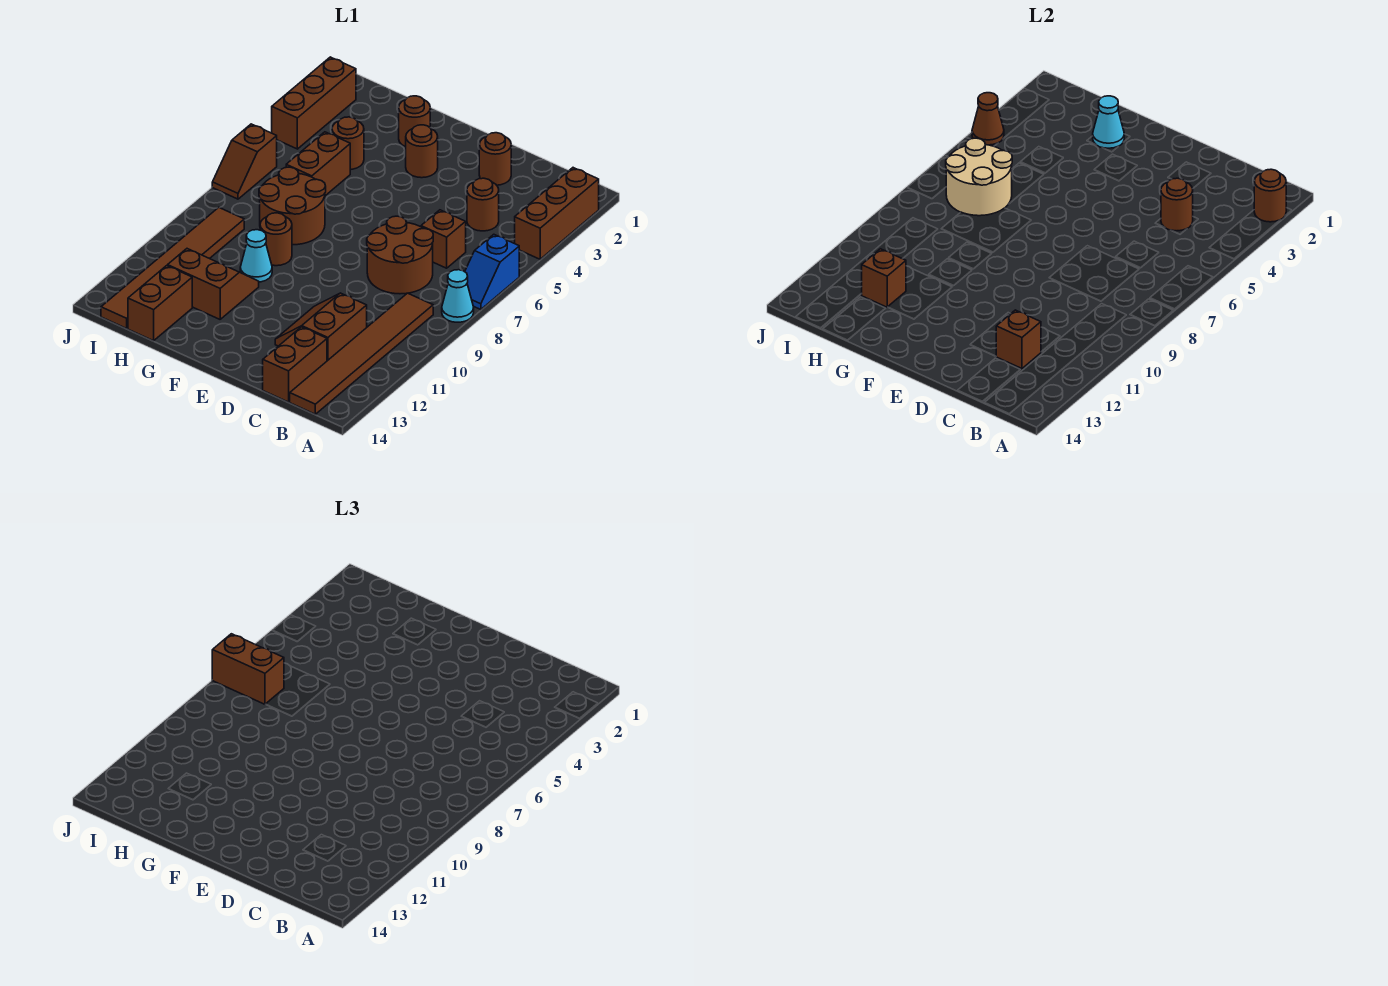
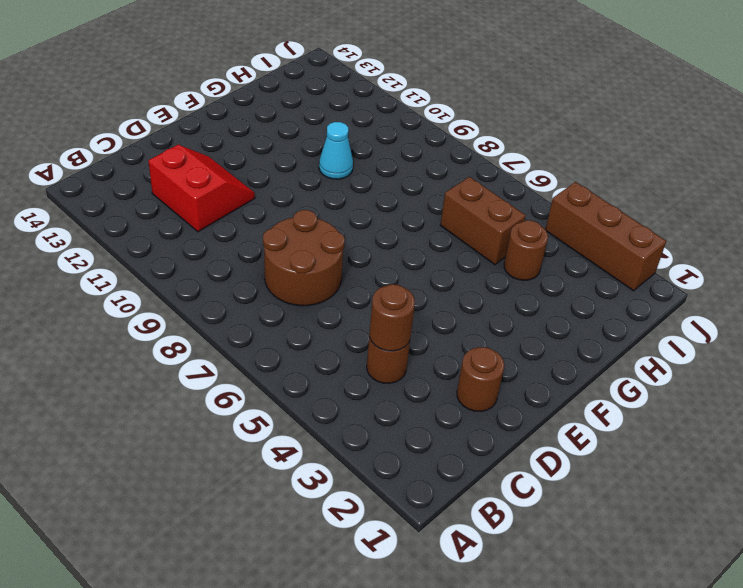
red slope C11:D12 level 1 top C -> brown slope C11:D12 level 1 top C
none -> brown brick A2:A4 level 1
none -> blue slope A6:A7 level 1 top 6
none -> cyan cone A8 level 1
none -> brown tile B9:B14 level 1

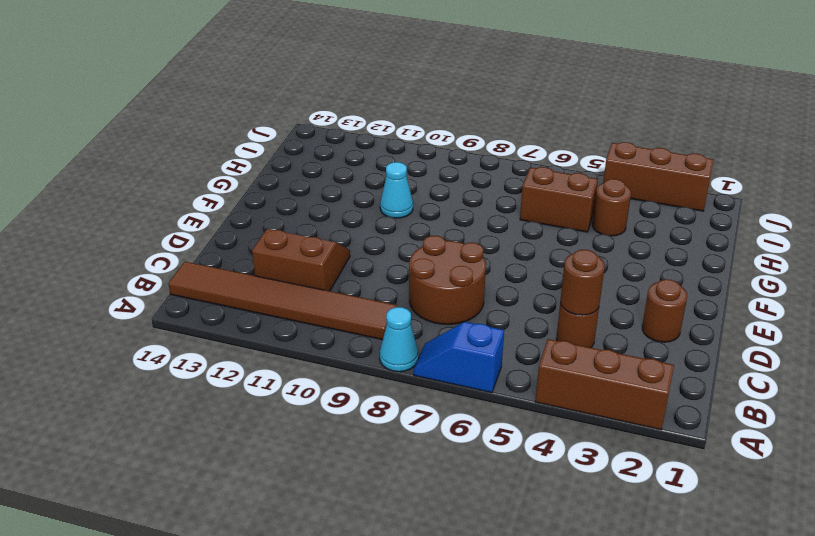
none -> brown brick C6 level 1
none -> brown brick C13:C14 level 1
none -> brown round brick F3 level 1
none -> brown round brick G2 level 1

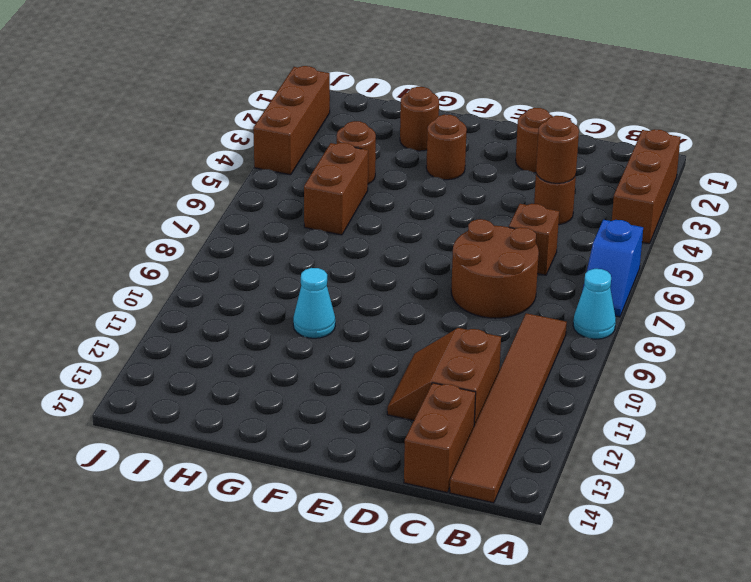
none -> brown round brick G7:H8 level 1
none -> brown round brick G9 level 1
none -> brown slope G11:H12 level 1 top 12
none -> brown brick H13:H14 level 1

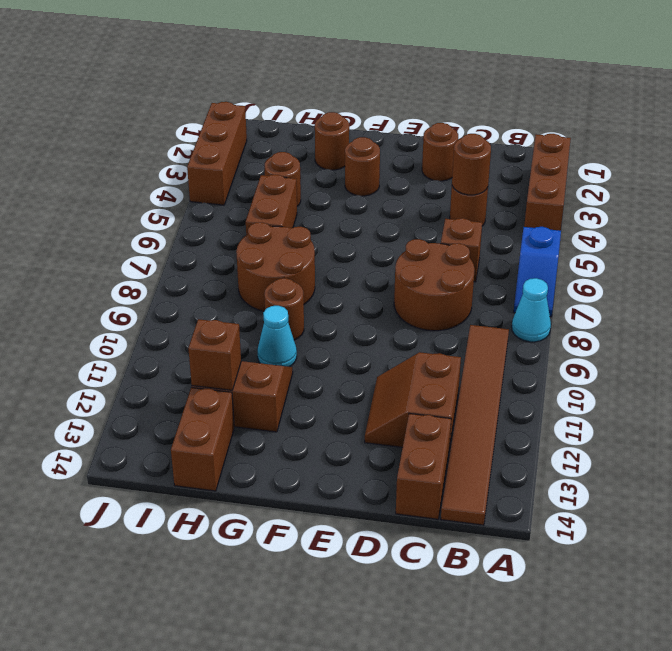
none -> brown tile I9:I14 level 1
none -> brown slope J6:J7 level 1 top 6
none -> brown round brick A2 level 2
none -> brown brick C12 level 2

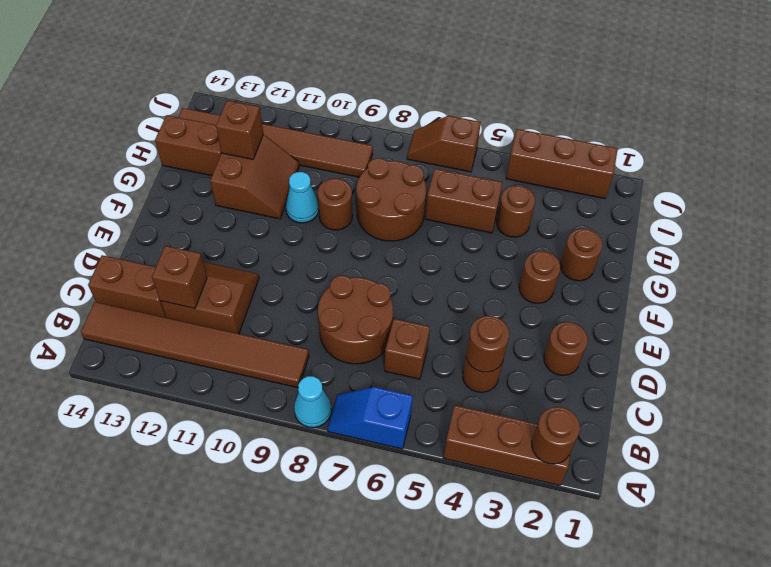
none -> cyan cone G2 level 2
none -> tan round brick H6:I7 level 2
none -> brown cone J4 level 2
none -> brown brick I7:J7 level 3

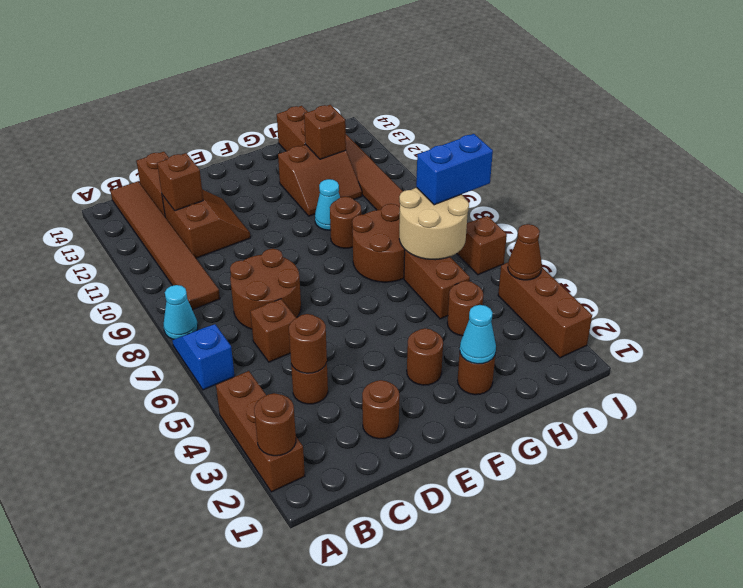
blue brick I7:J7 level 3 -> brown brick I7:J7 level 3

